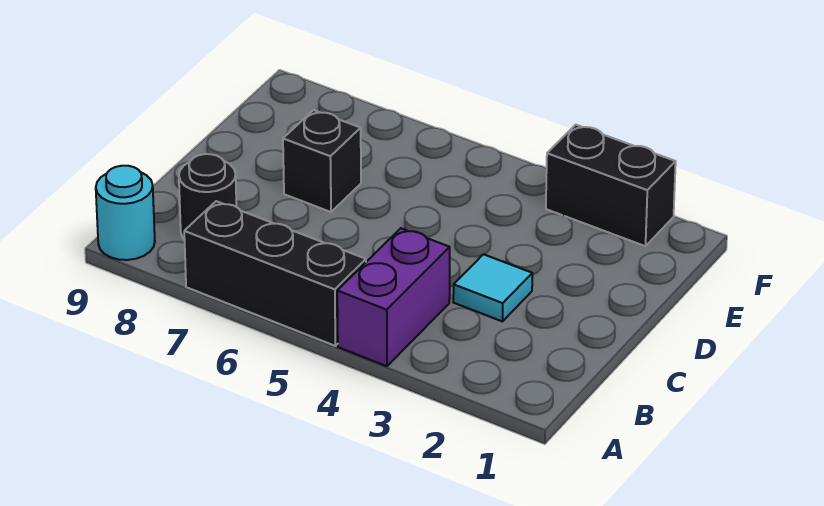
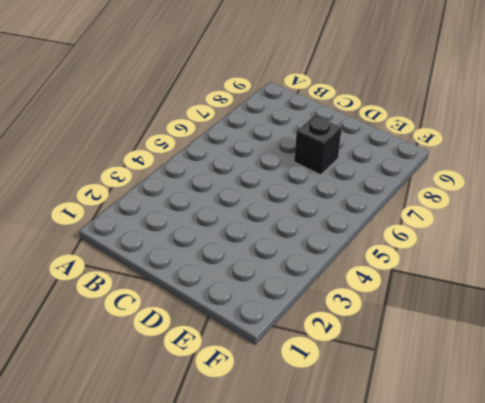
none -> purple brick A4:B4 level 1
none -> black brick A5:A7 level 1

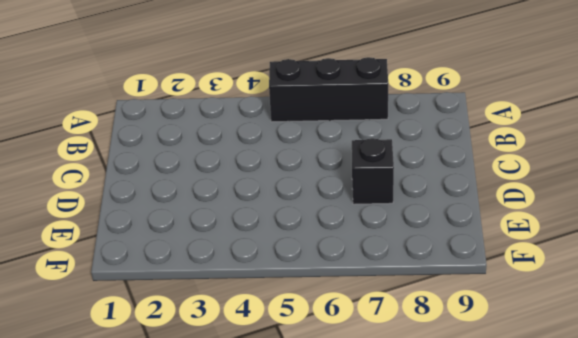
none -> purple brick A4:B4 level 1
none -> cyan round brick A9 level 1

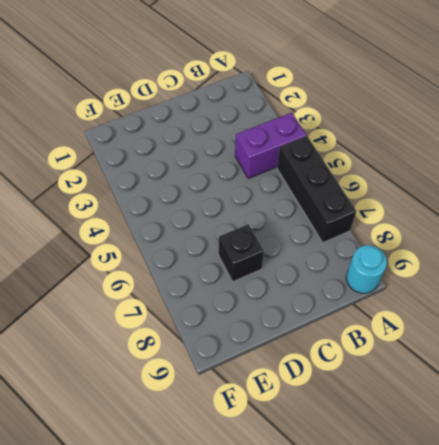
none -> black round brick B8 level 1
none -> cyan tile C3 level 1

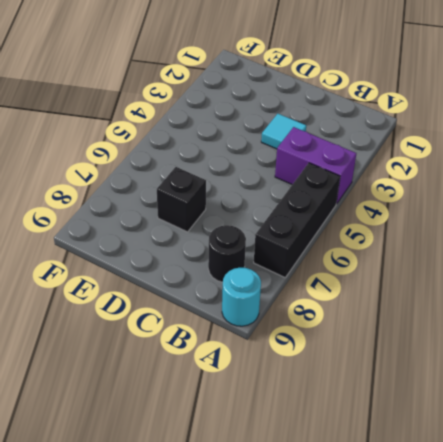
none -> black brick F2:F3 level 1

